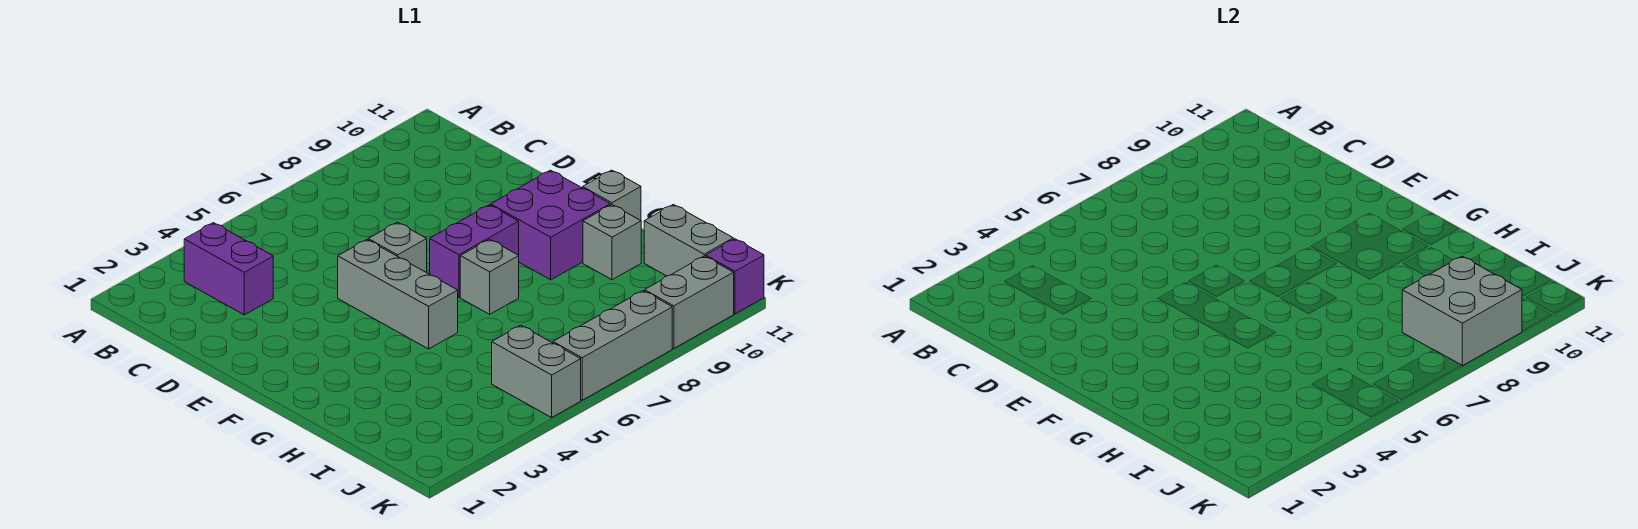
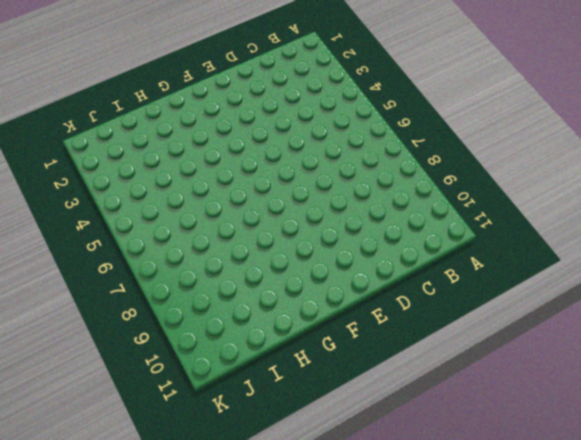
none -> purple brick B3:C3 level 1
none -> grey brick E5:G5 level 1
none -> grey brick E6 level 1

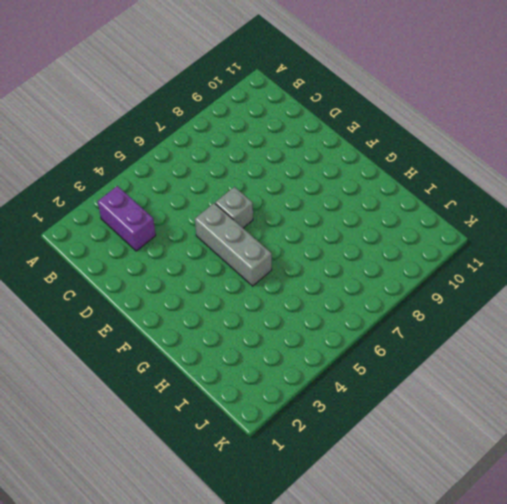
none -> purple brick F7:F8 level 1
none -> purple brick F9:G10 level 1
none -> grey brick G7 level 1

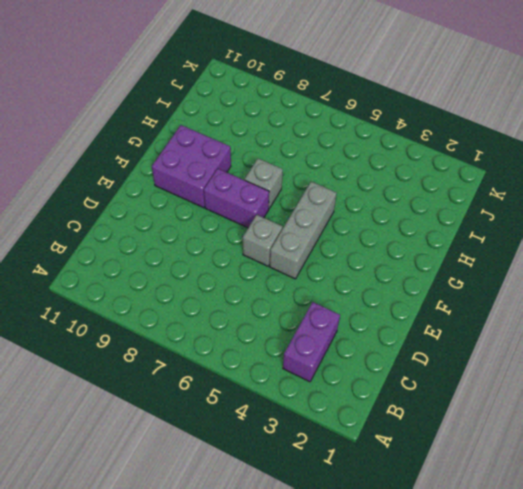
none -> grey brick G11 level 1
none -> grey brick H10 level 1
none -> grey brick I11:J11 level 1

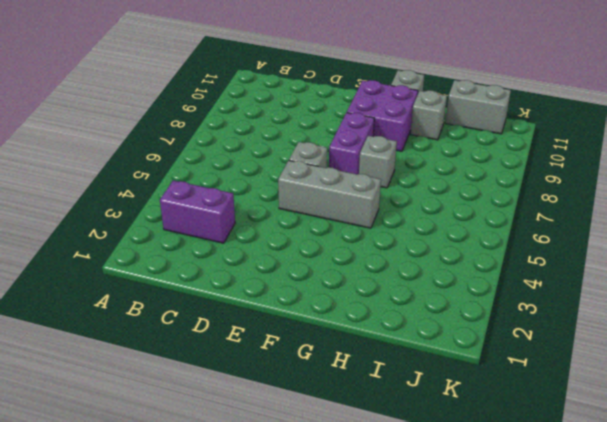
none -> grey brick J5:K5 level 1
none -> grey brick K6:K8 level 1
none -> grey brick K9:K10 level 1

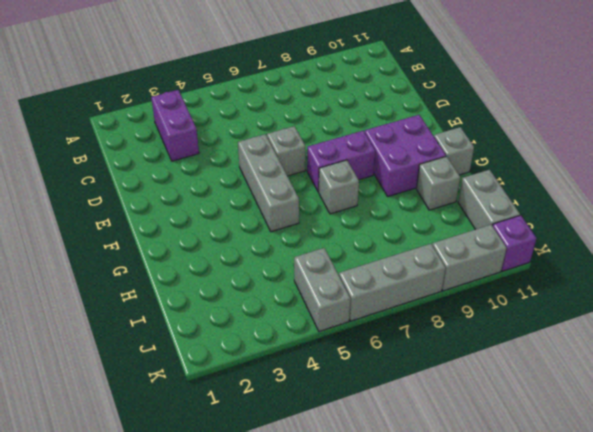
none -> grey brick J8:K9 level 2

